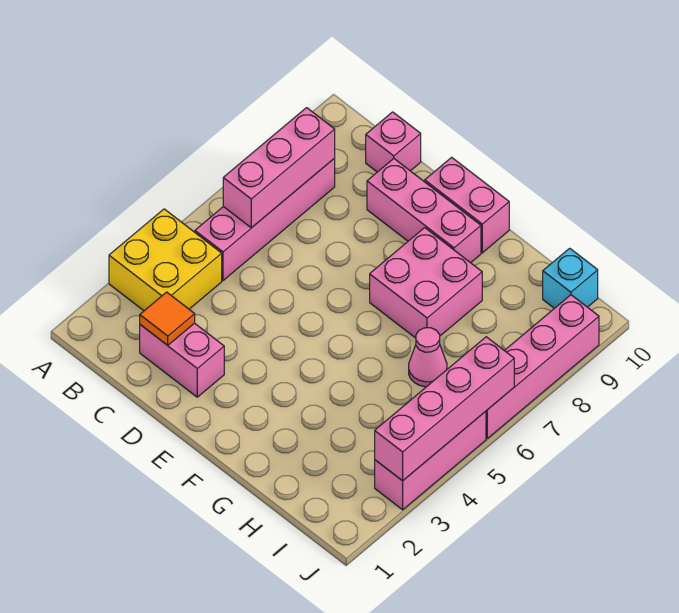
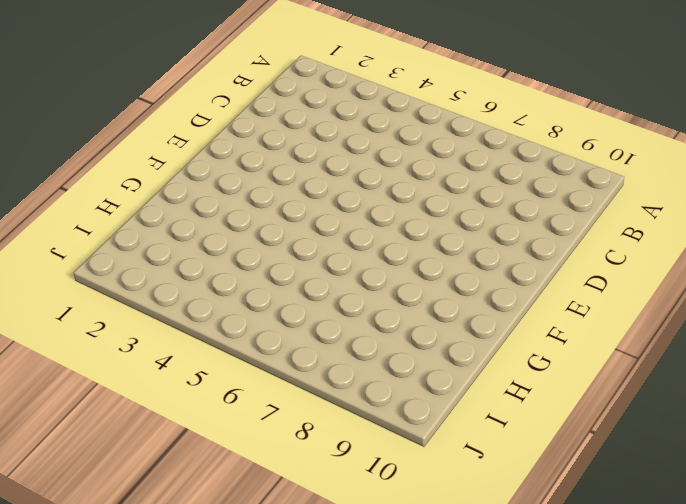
none -> yellow brick A3:B4 level 1
none -> pink brick B5:B8 level 1
none -> pink brick C2:D2 level 1

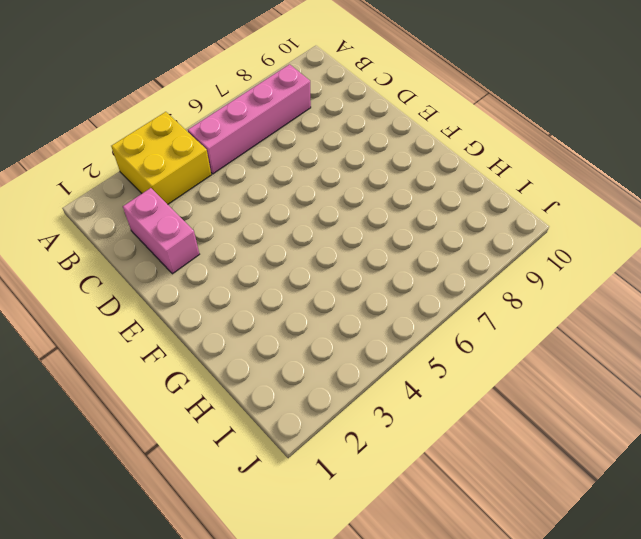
none -> pink brick C10 level 1
none -> pink brick D9:F9 level 1
none -> pink brick E10:F10 level 1

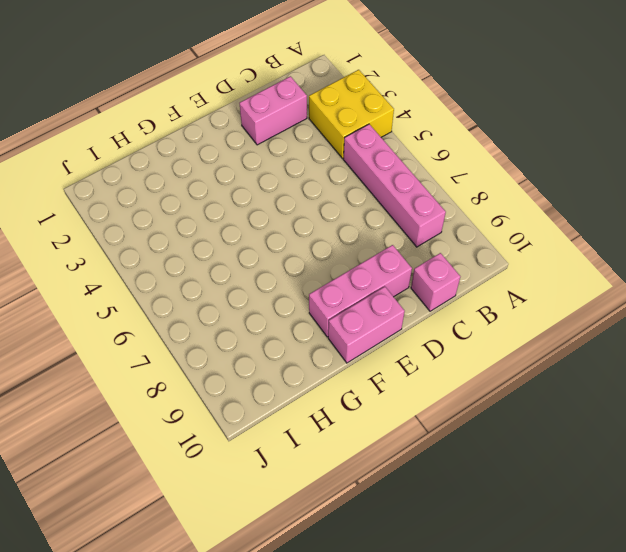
none -> pink brick F7:G8 level 1
none -> pink cone H6 level 1
none -> cyan brick I10 level 1

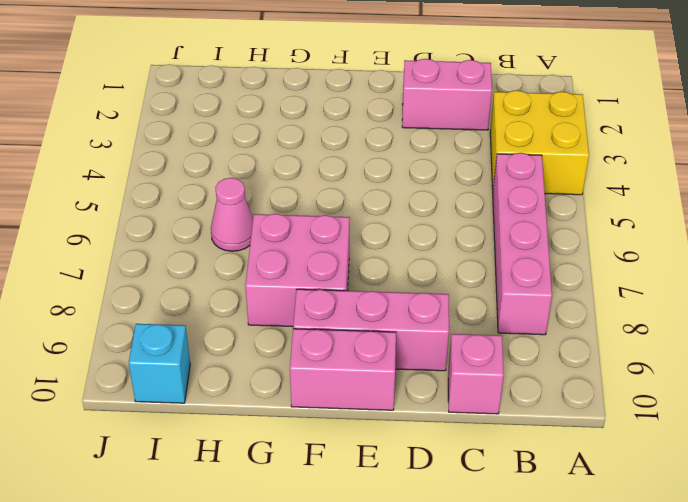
none -> pink brick J3:J5 level 1
none -> pink brick J6:J9 level 1
none -> pink brick B6:B8 level 2

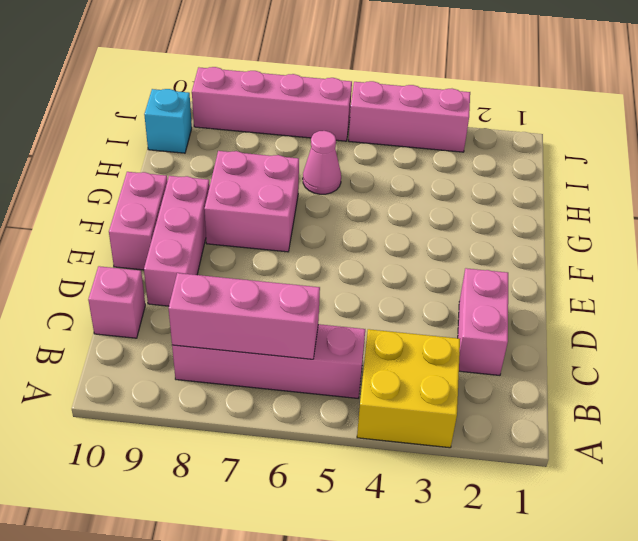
none -> orange tile C2 level 2
none -> pink brick J3:J6 level 2

